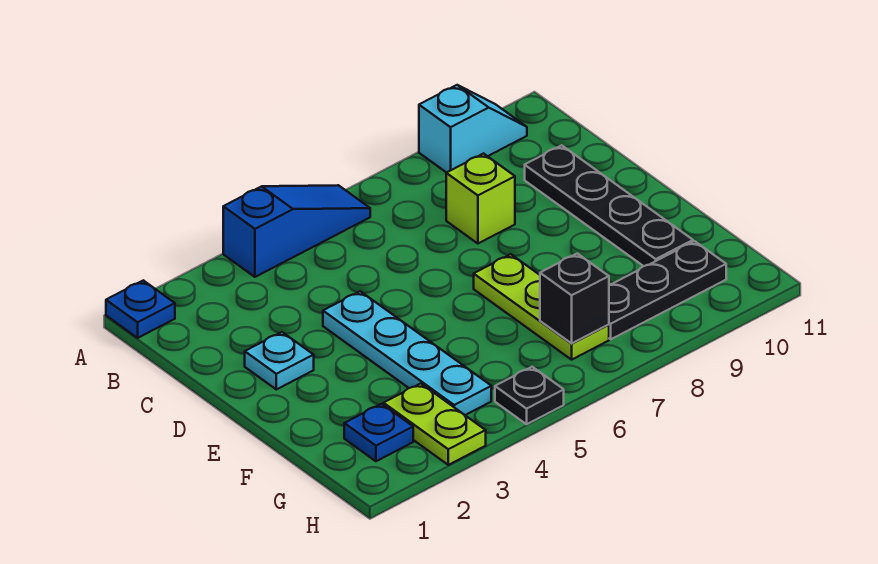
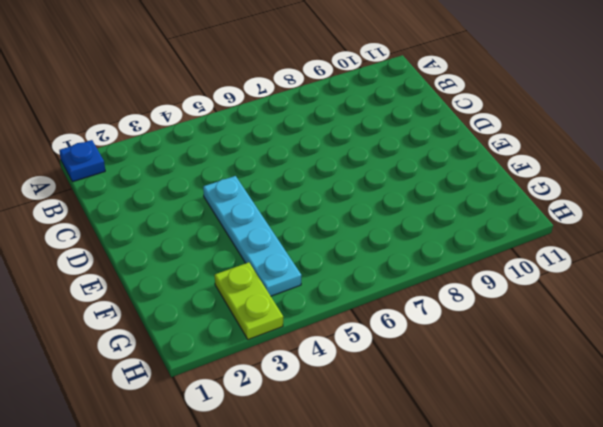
none -> blue slope A4:A6 level 1 top 4
none -> cyan slope A9:A10 level 1 top 9
none -> lime brick C8 level 1

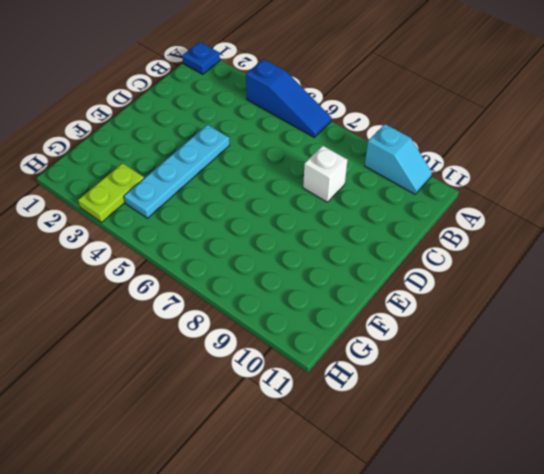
white brick C8 level 1 -> lime brick C8 level 1
none -> black plate C10:F10 level 1
none -> cyan plate D2 level 1
none -> lime plate E7:G7 level 1

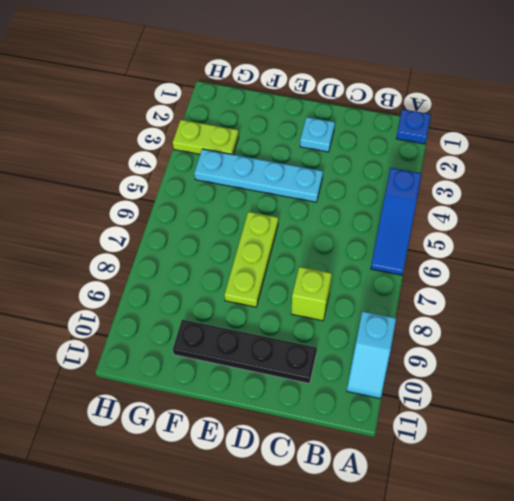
lime plate E6:E8 level 1 -> lime plate E7:G7 level 1
none -> blue plate G2 level 1
none -> black plate G8:G10 level 1
none -> black plate H5 level 1

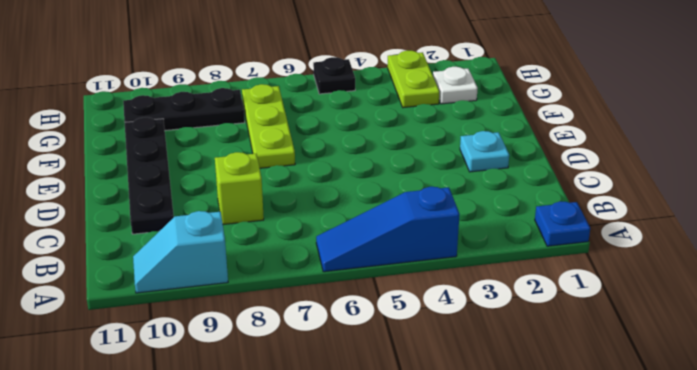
white plate G2 level 1 -> blue plate G2 level 1
none -> cyan plate D4:G4 level 1
none -> black brick G7 level 2

